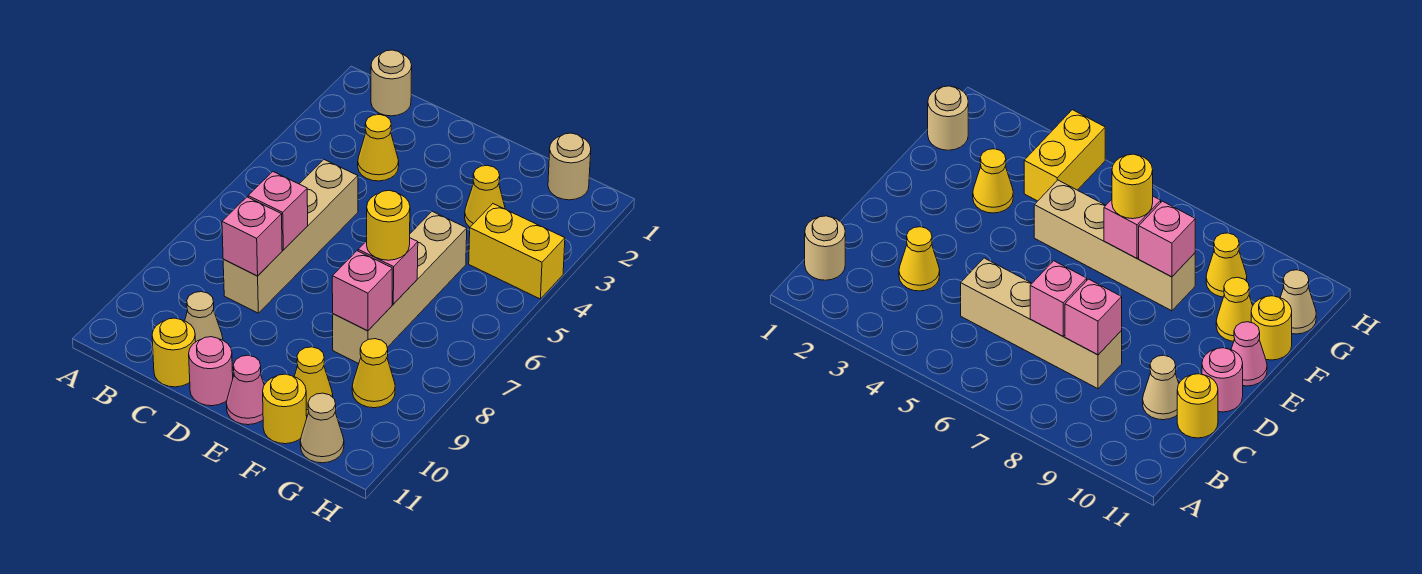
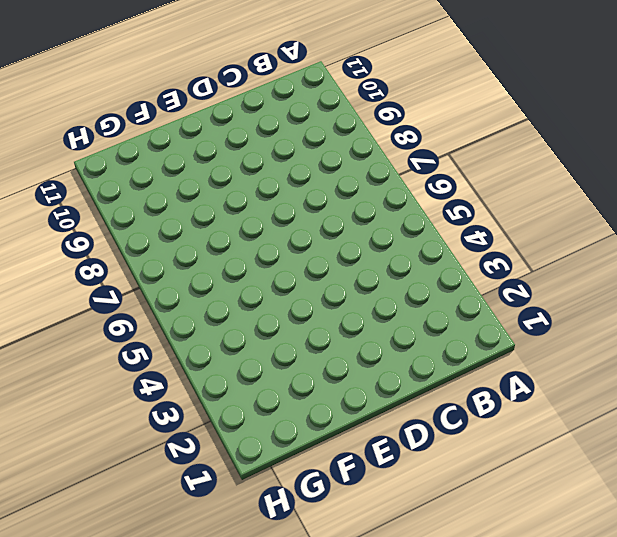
none -> tan round brick B1 level 1
none -> yellow cone C3 level 1
none -> tan brick C5:C8 level 1

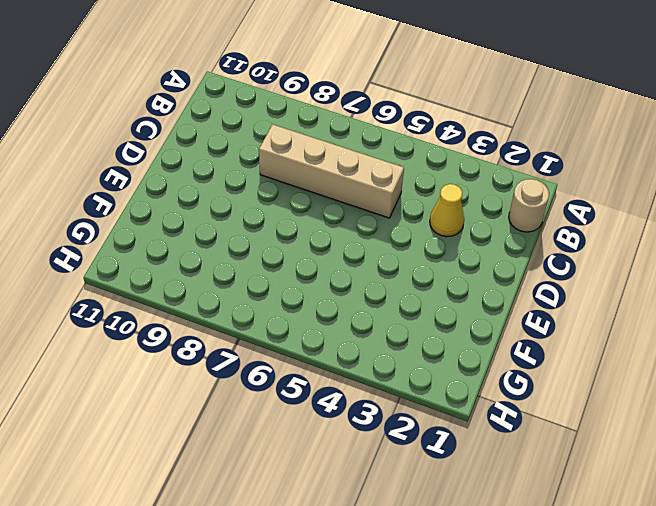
none -> tan cone C10 level 1
none -> yellow round brick C11 level 1
none -> pink round brick D11 level 1

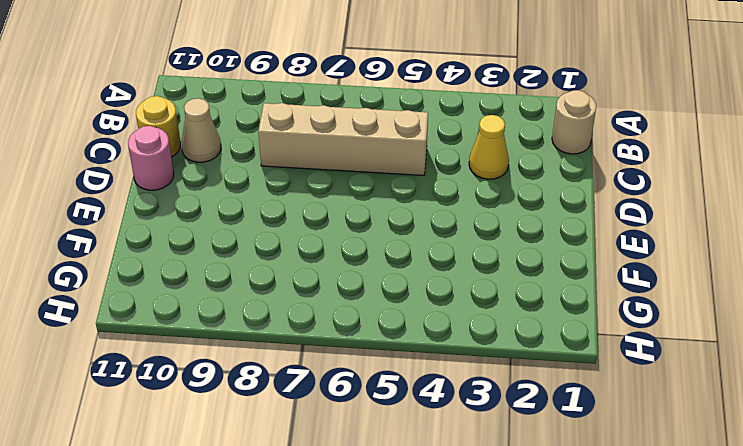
none -> pink cone E11 level 1
none -> yellow cone F3 level 1
none -> tan brick F5:F8 level 1

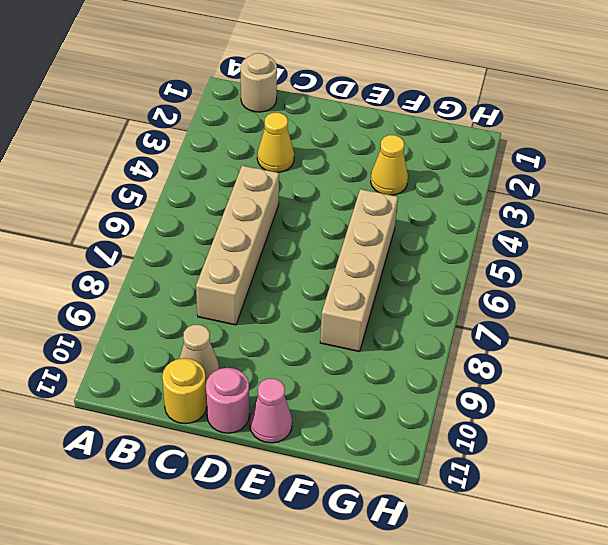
none -> yellow cone F10 level 1
none -> yellow round brick F11 level 1
none -> tan round brick G1 level 1

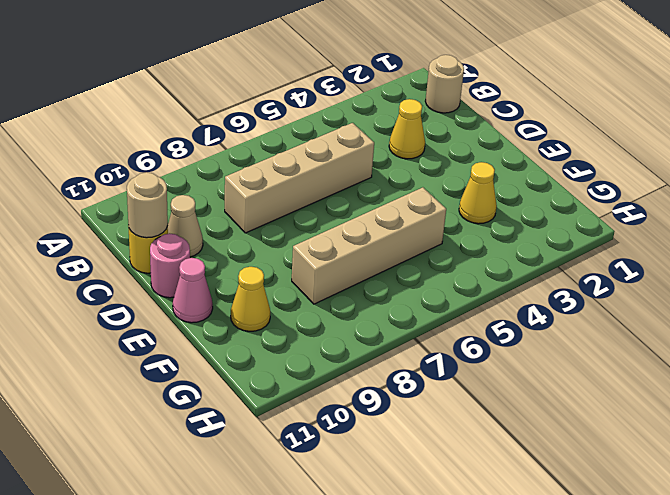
tan round brick C11 level 2 -> tan round brick G1 level 1
none -> yellow round brick F11 level 1
none -> yellow brick G4:H4 level 1
none -> yellow cone G9 level 1

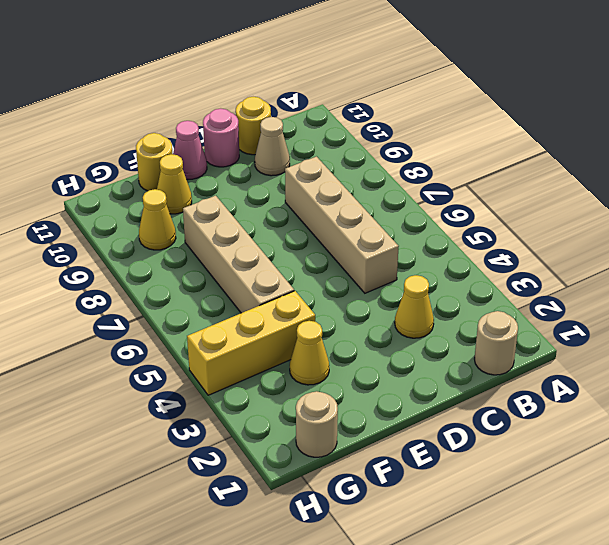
yellow brick F4:H4 level 1 -> yellow brick G4:H4 level 1
none -> tan cone G11 level 1
none -> pink brick C7 level 2
none -> pink brick C8 level 2

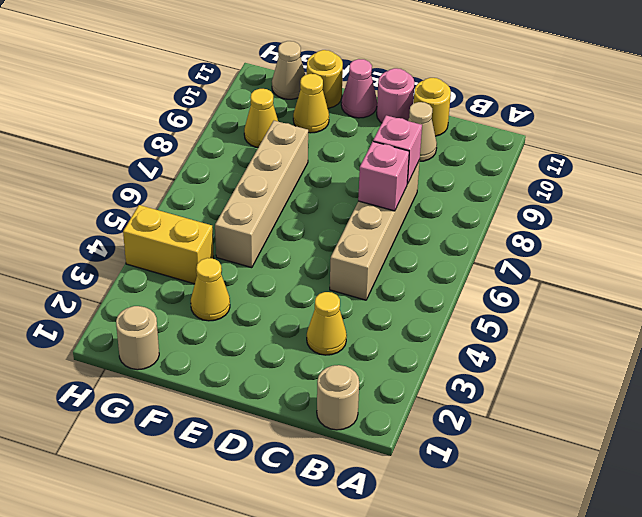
none -> pink brick F7 level 2
none -> pink brick F8 level 2
none -> yellow round brick F7 level 3

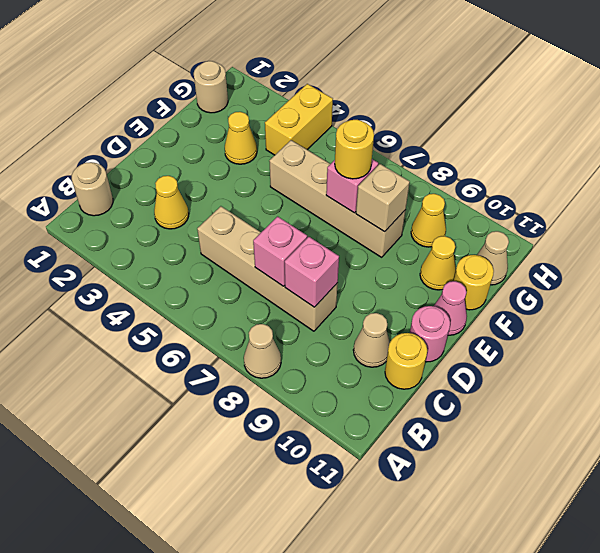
tan cone A8 level 1 -> none
tan brick F8 level 2 -> pink brick F8 level 2

